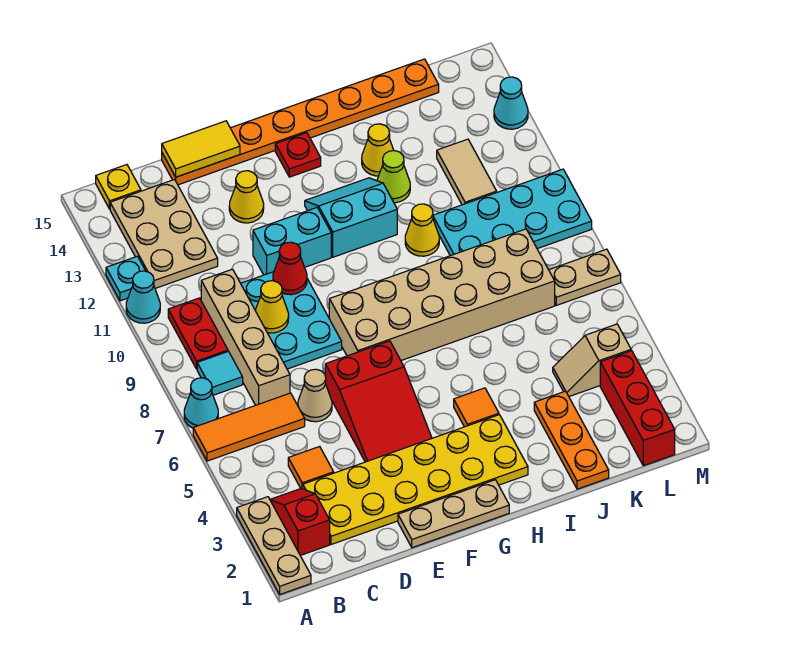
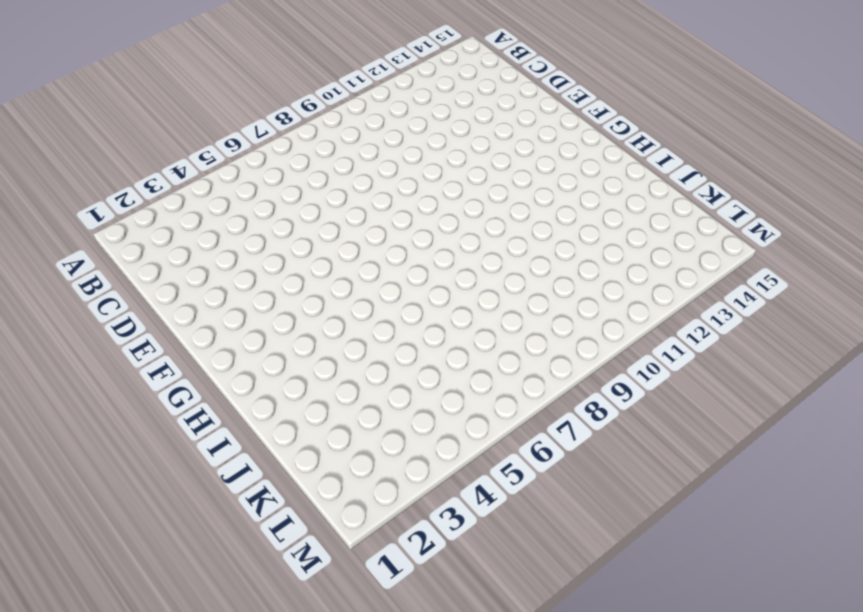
none -> tan plate A1:A3 level 1
none -> orange tile A6:C6 level 1
none -> cyan cone A7 level 1
none -> cyan cone A11 level 1

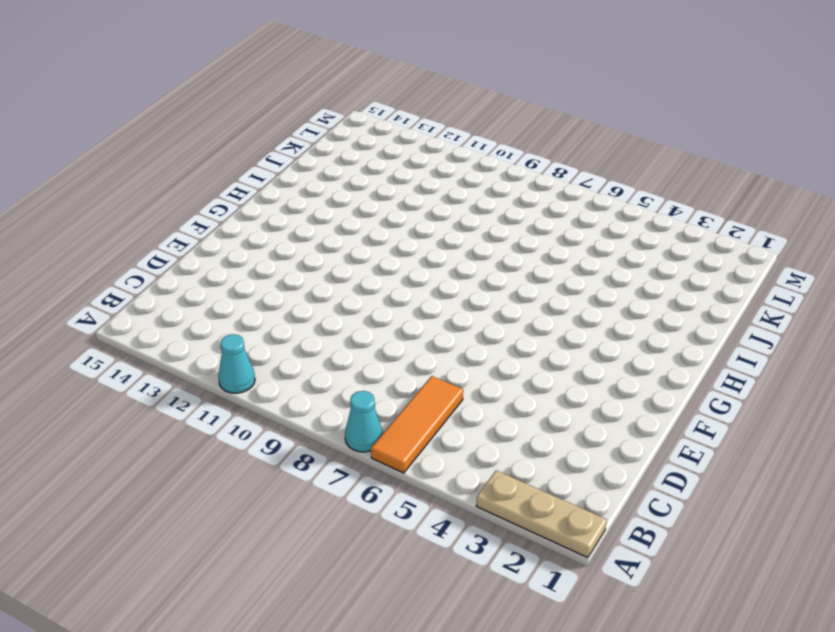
none -> cyan plate A12 level 1
none -> red slope B2:B3 level 1 top 2
none -> cyan tile B8 level 1
none -> red plate B9:B10 level 1

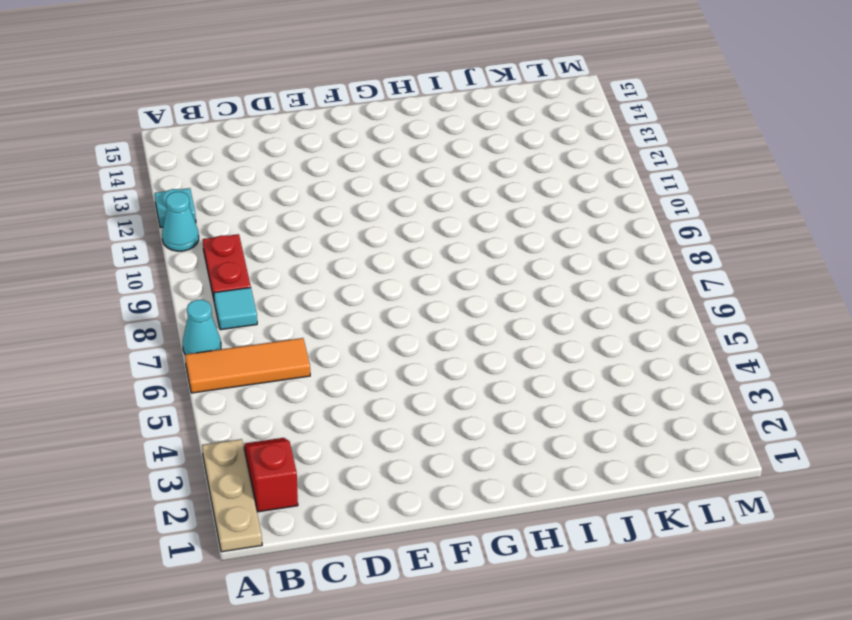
none -> tan plate B12:C14 level 1
none -> yellow plate B15 level 1
none -> yellow plate C2:H3 level 1
none -> orange tile C4 level 1

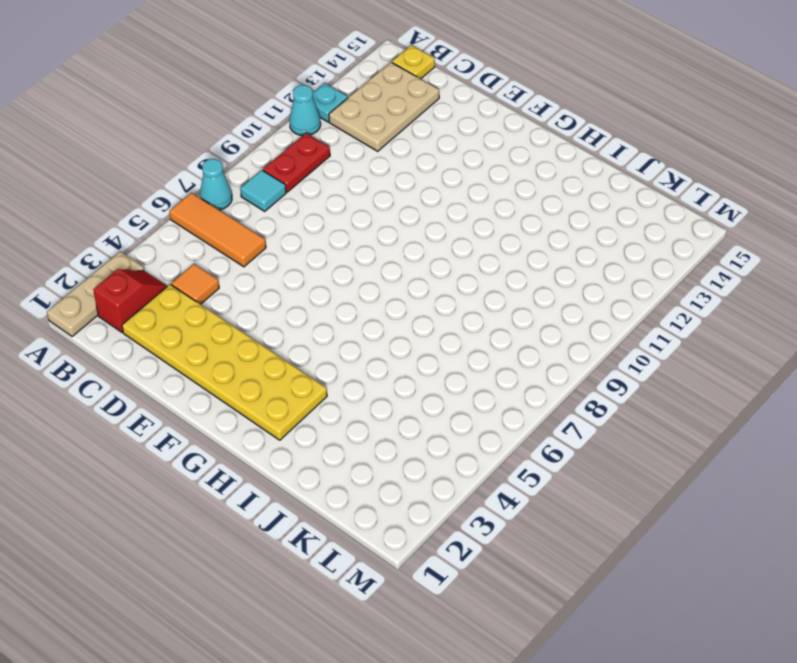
none -> tan brick C7:C10 level 1
none -> tan cone D6 level 1
none -> cyan plate D8:E10 level 1
none -> orange plate D15:K15 level 1

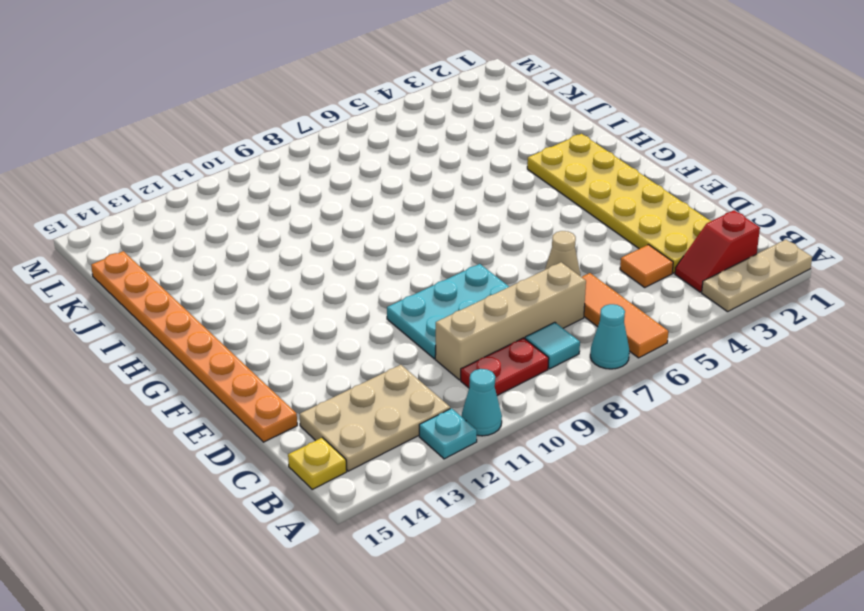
none -> tan plate E1:G1 level 1
none -> red slope E4:F6 level 1 top 6
none -> cyan brick E11:F11 level 1
none -> yellow cone E13 level 1

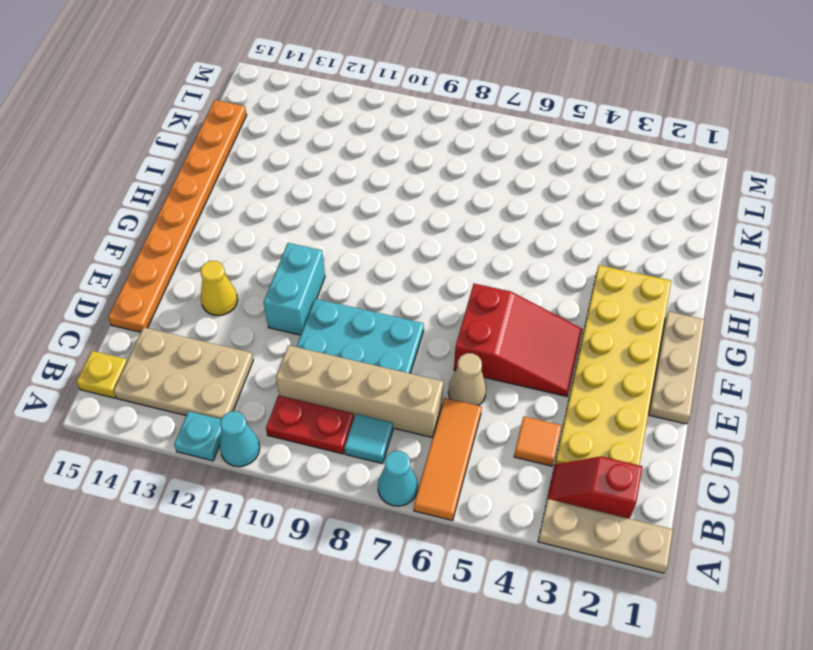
none -> tan brick F7:K8 level 1
none -> cyan slope G11:H12 level 1 top 11
none -> red plate G14 level 1
none -> orange tile H4 level 1

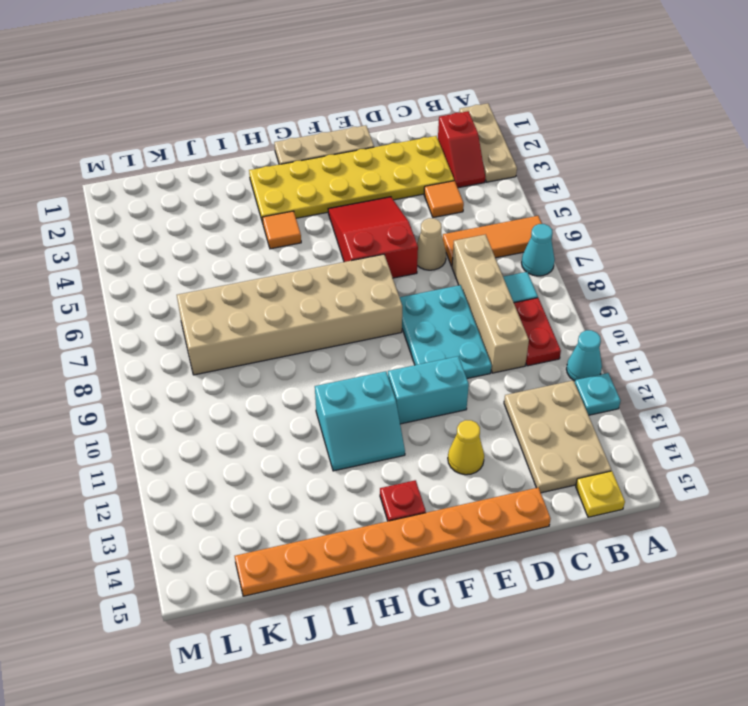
none -> yellow cone I10 level 1
none -> lime cone I12 level 1
none -> yellow cone I13 level 1
none -> orange plate J1:J3 level 1

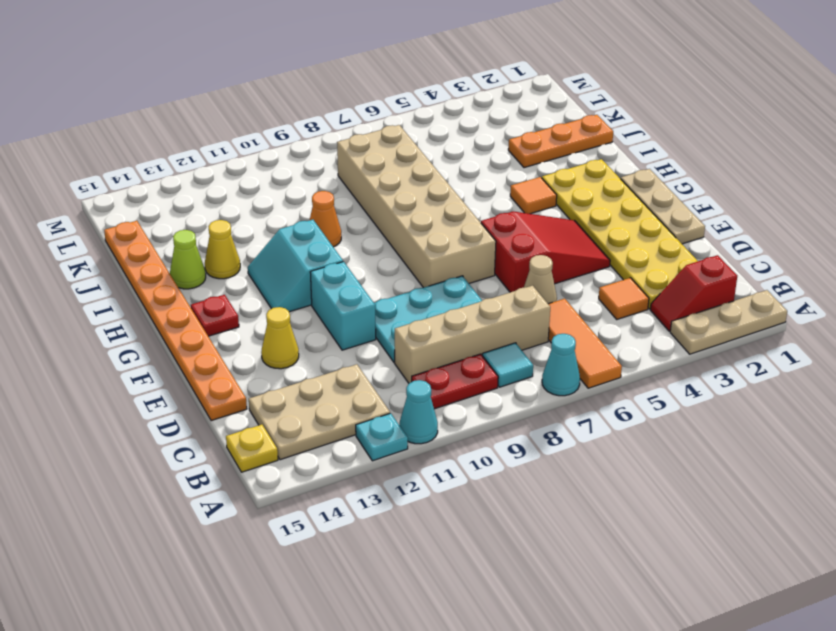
orange cone I10 level 1 -> yellow cone I10 level 1
lime cone I14 level 1 -> lime cone I12 level 1
none -> cyan plate J9:M10 level 1
none -> tan slope K4:L4 level 1 top L
none -> tan tile K11:K12 level 1
none -> red brick L1:L3 level 1

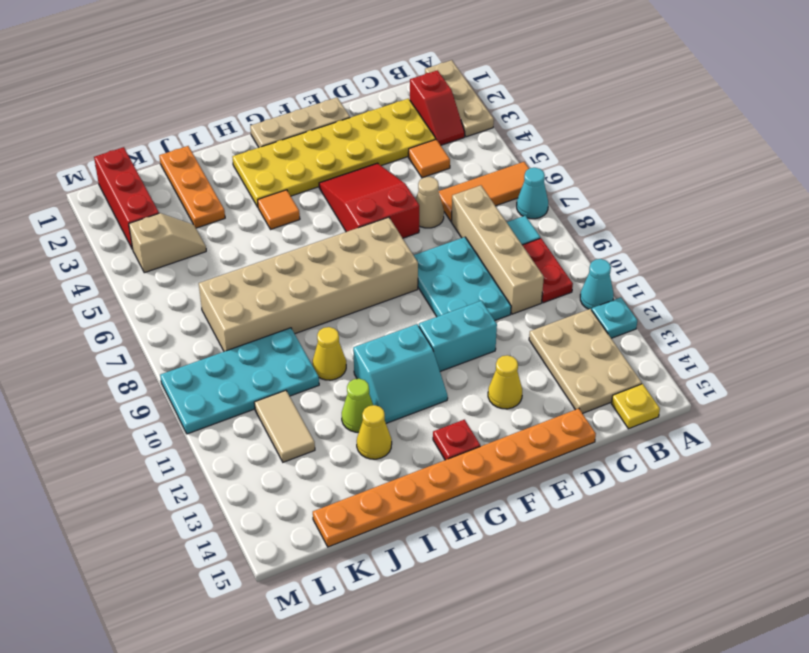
none -> tan plate L7:M7 level 1
none -> cyan cone M13 level 1
none -> yellow cone D9 level 2
none -> yellow tile D15:E15 level 2

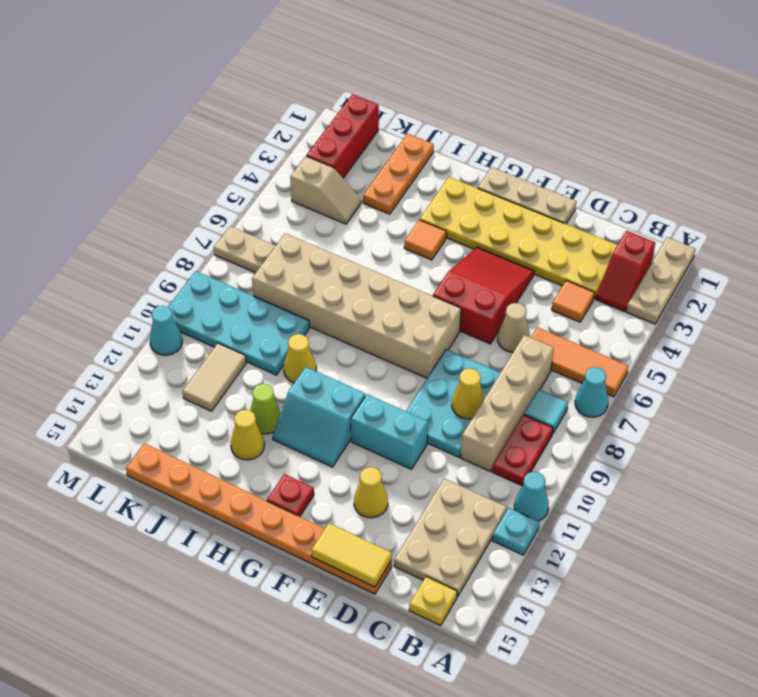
cyan cone M11 level 1 -> cyan cone M13 level 1
none -> red cone E10 level 2

